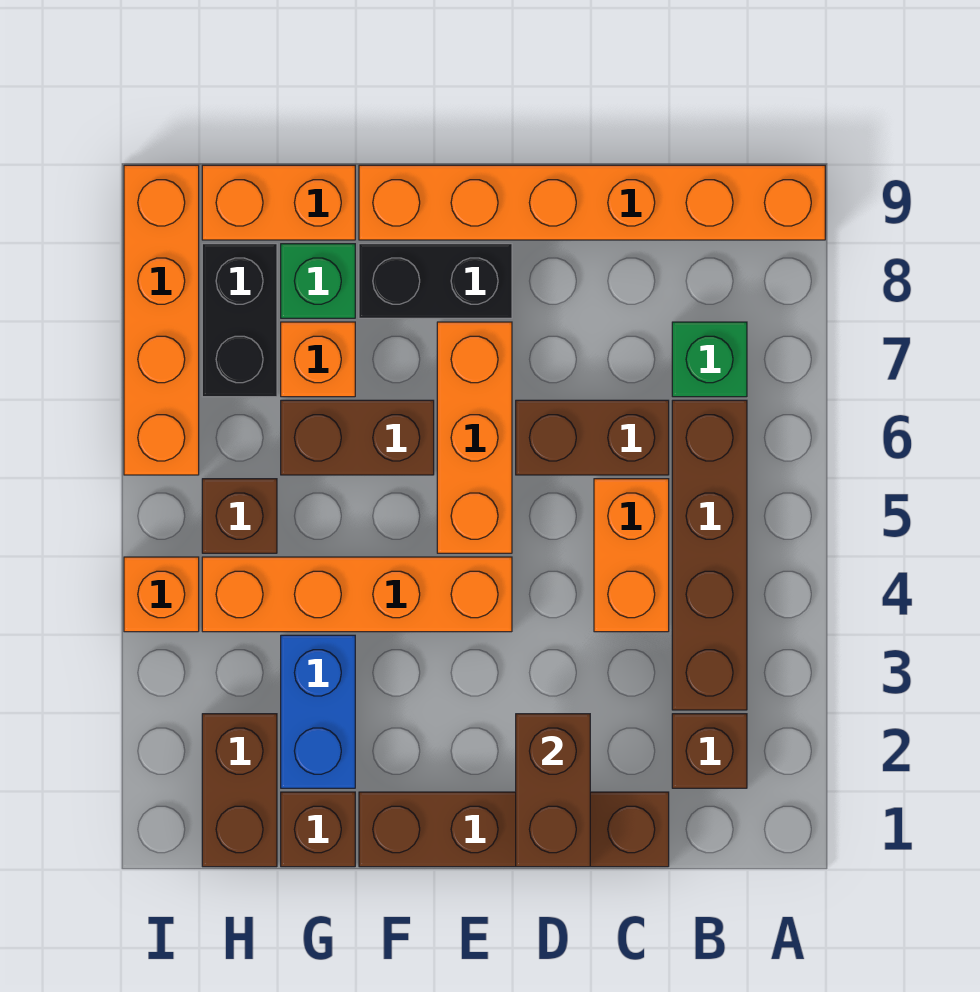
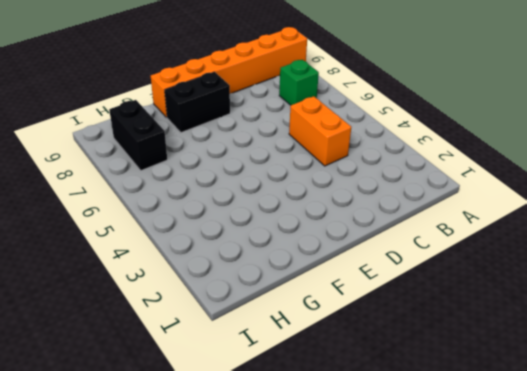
none -> brown brick B2 level 1
none -> brown brick B3:B6 level 1
none -> brown brick C1:F1 level 1

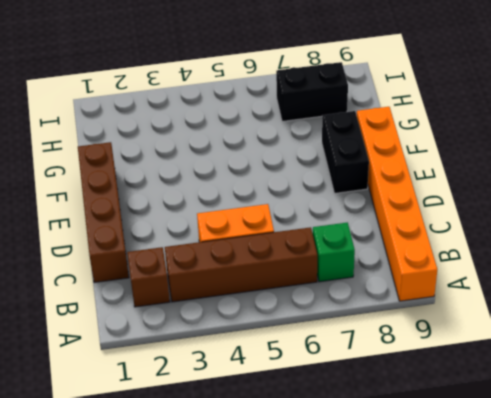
none -> brown brick C6:D6 level 1
none -> orange brick E4:H4 level 1
none -> orange brick E5:E7 level 1

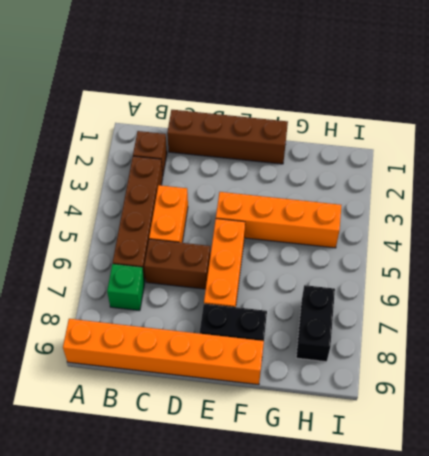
none -> brown brick F6:G6 level 1
none -> brown brick G1 level 1
none -> blue brick G2:G3 level 1

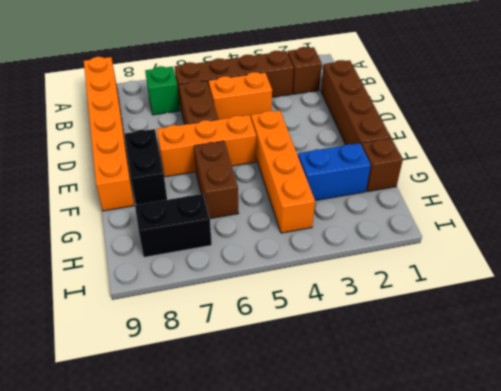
none -> orange brick G7 level 1
none -> green brick G8 level 1
none -> orange brick G9:H9 level 1

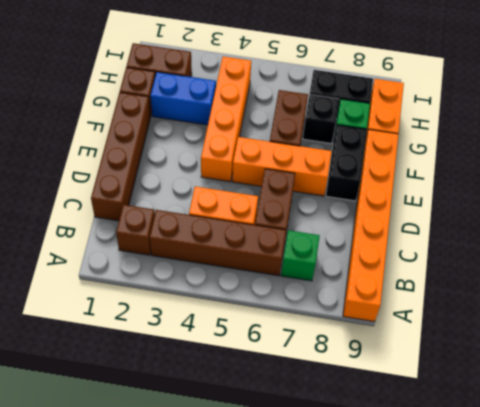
black brick G7 level 1 -> orange brick G7 level 1
none -> brown brick H5 level 1
none -> orange brick I4 level 1
none -> orange brick I6:I9 level 1

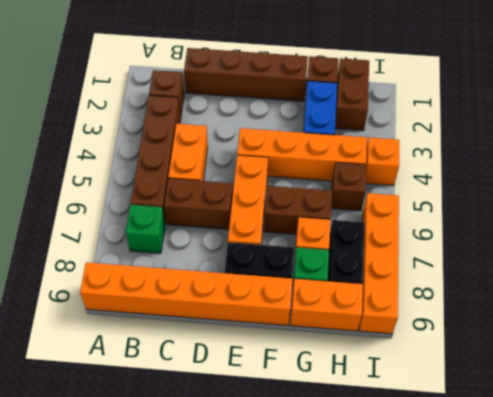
none -> brown brick D1:D2 level 2

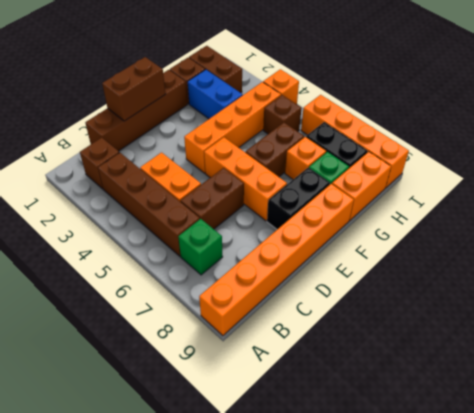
brown brick D1:E1 level 2 -> brown brick D1:D2 level 2

